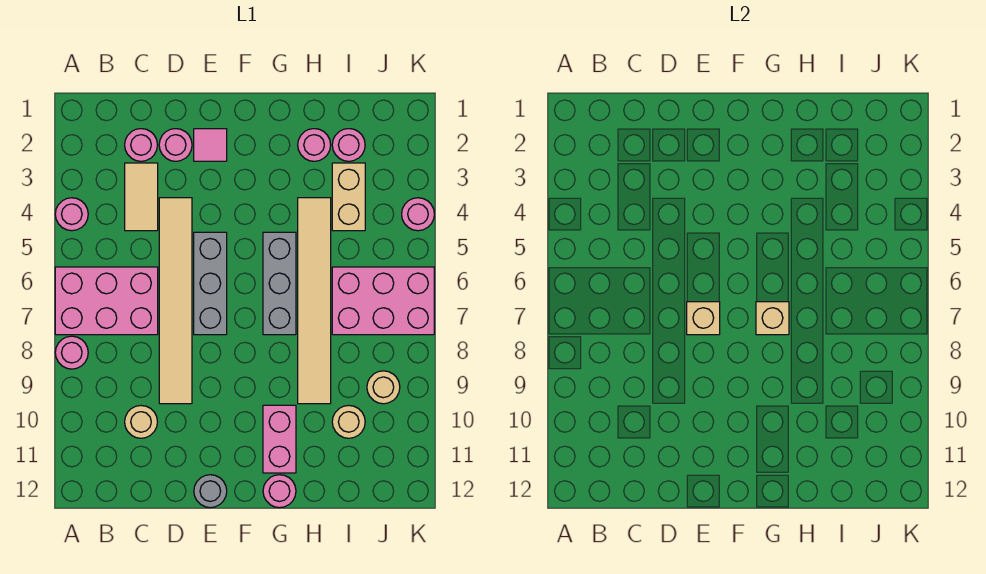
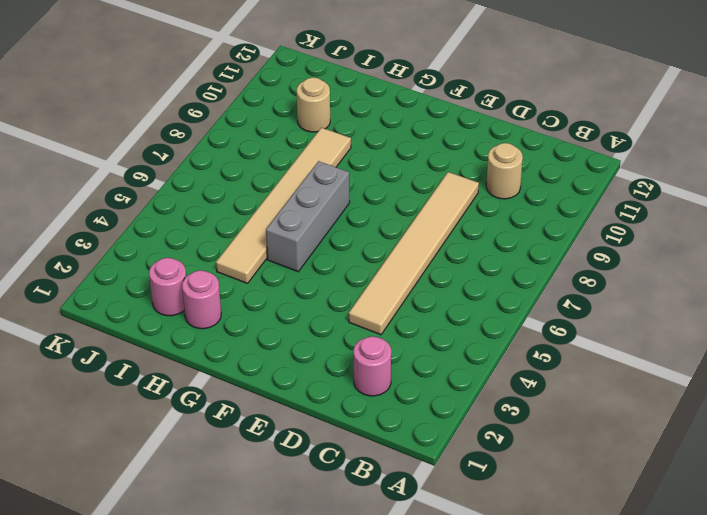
none -> pink round brick A4 level 1
none -> pink brick A6:C7 level 1
none -> pink round brick A8 level 1

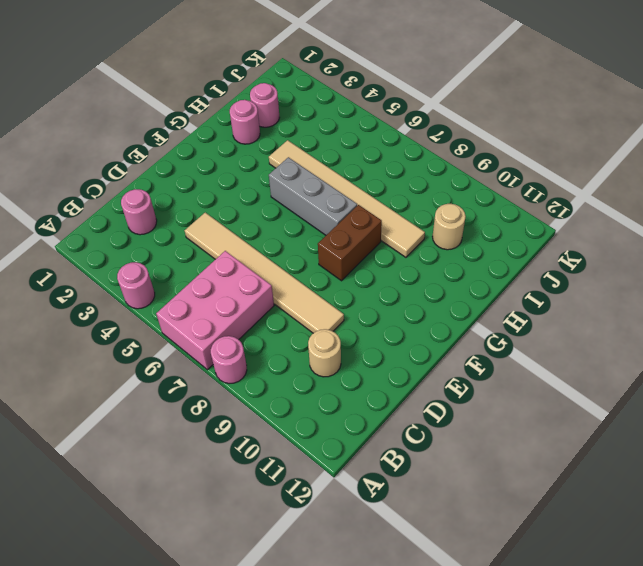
brown brick F8:G8 level 1 -> none
none -> tan tile C3:C4 level 1
none -> pink round brick D2 level 1
none -> pink tile E2 level 1

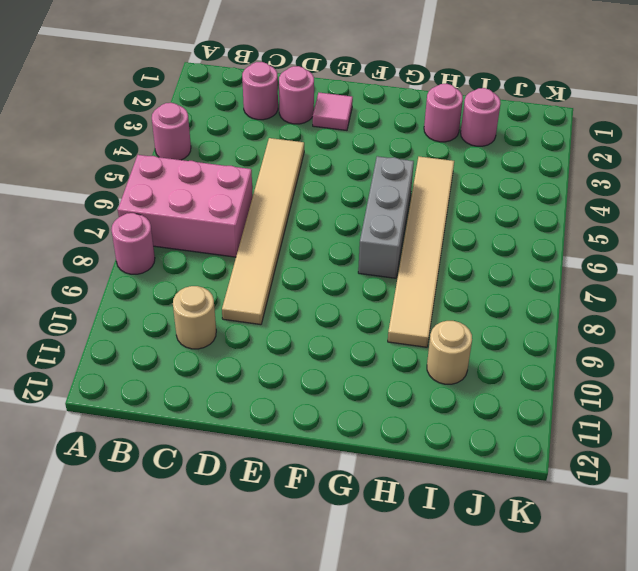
none -> tan tile C3:C4 level 1
none -> grey brick E5:E7 level 1
none -> grey round brick E12 level 1

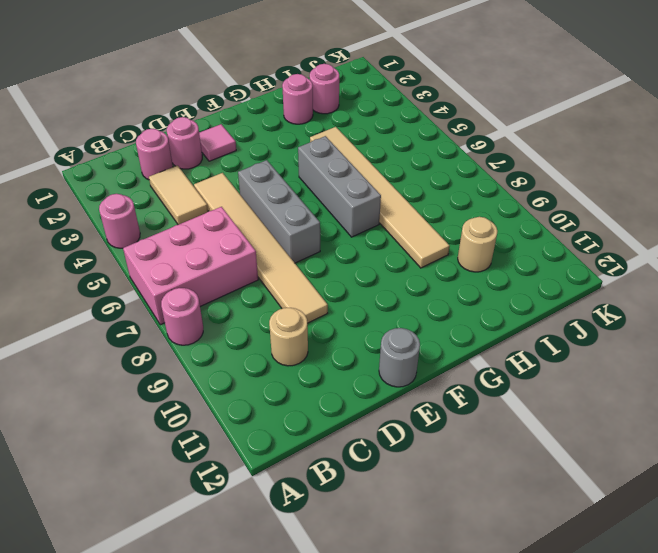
none -> pink brick G10:G11 level 1
none -> pink round brick G12 level 1
none -> tan brick I3:I4 level 1

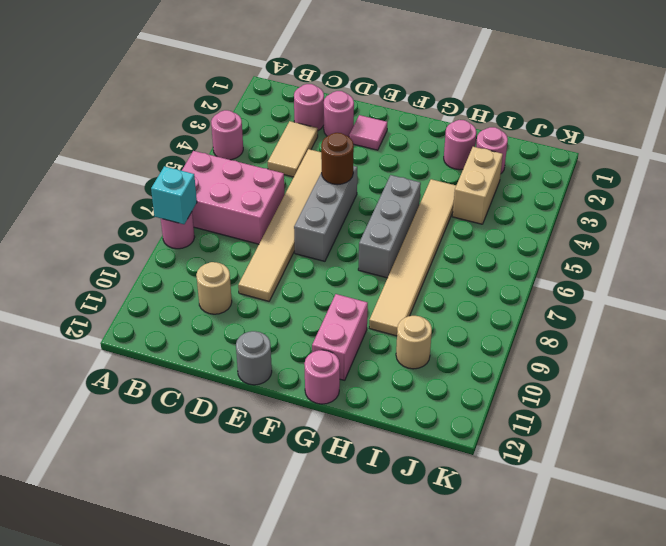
cyan brick A8 level 2 -> none
brown round brick E5 level 2 -> none
none -> pink brick I6:K7 level 1
none -> tan round brick J9 level 1
none -> pink round brick K4 level 1

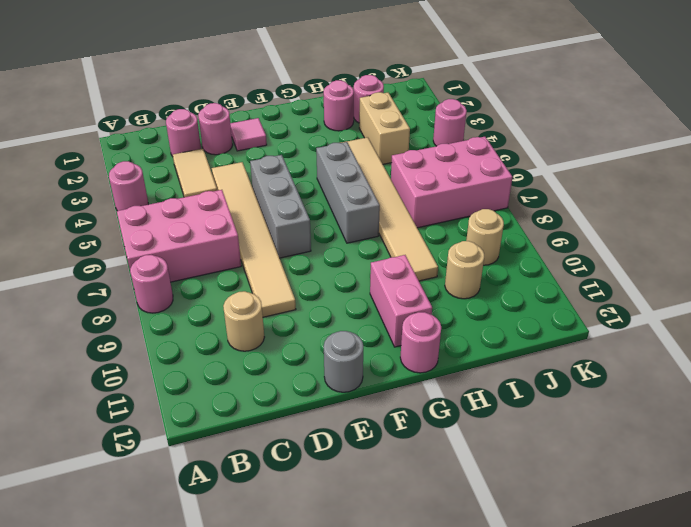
none -> tan brick E7 level 2
none -> tan brick G7 level 2

